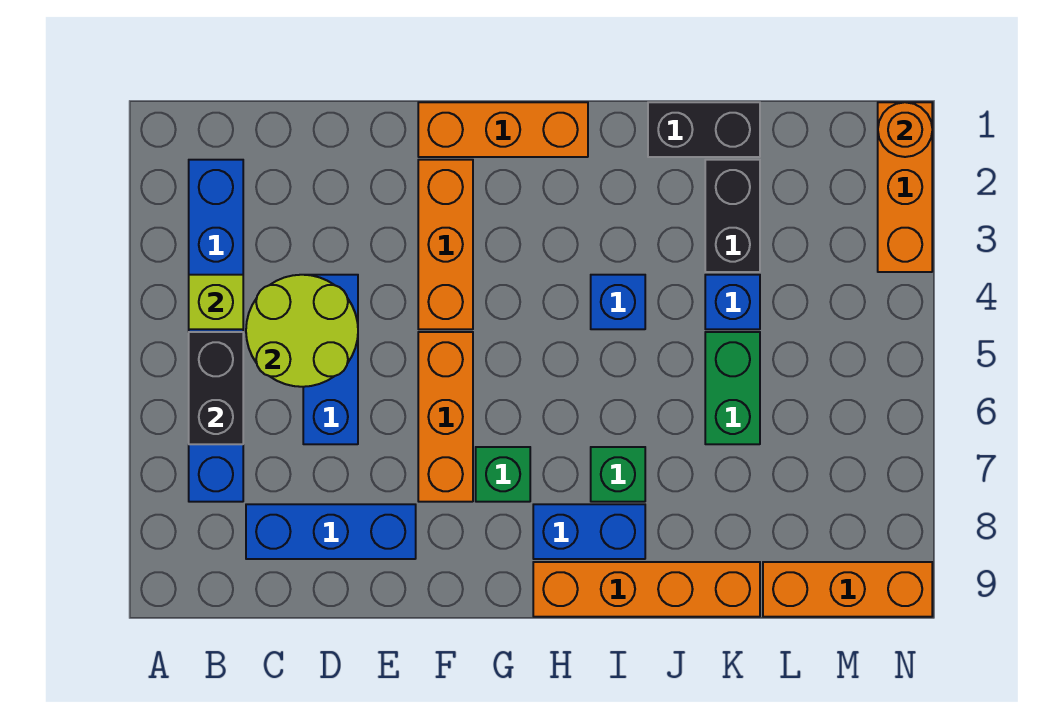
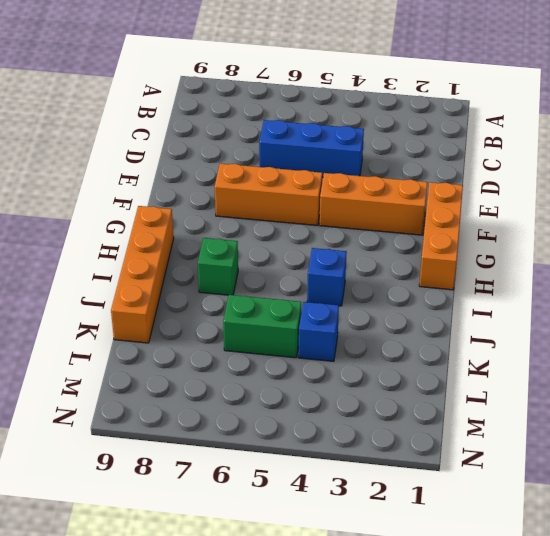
none -> blue brick B2:B7 level 1
none -> blue brick C8:E8 level 1
none -> green brick G7 level 1

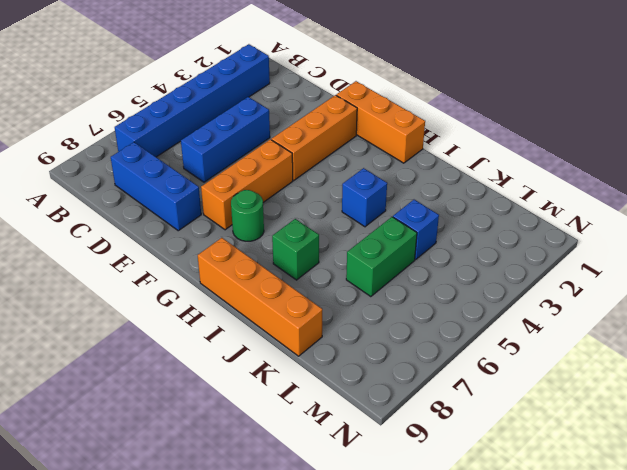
green round brick G7 level 1 -> green brick G7 level 1
none -> blue brick H8:I8 level 1
none -> black brick J1:K1 level 1
none -> black brick K2:K3 level 1

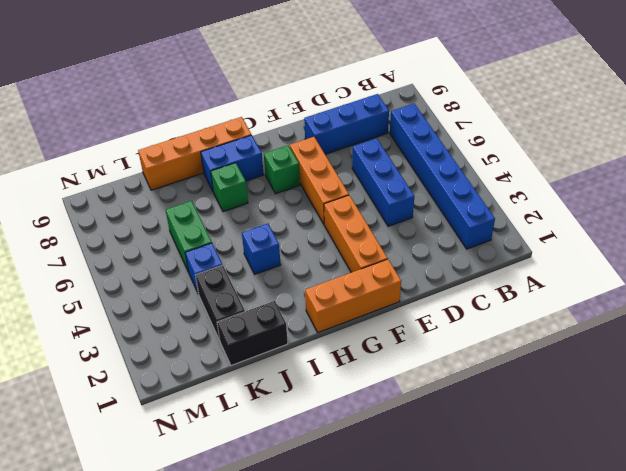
none -> orange brick L9:N9 level 1
none -> orange brick N1:N3 level 1
none -> lime brick B4 level 2

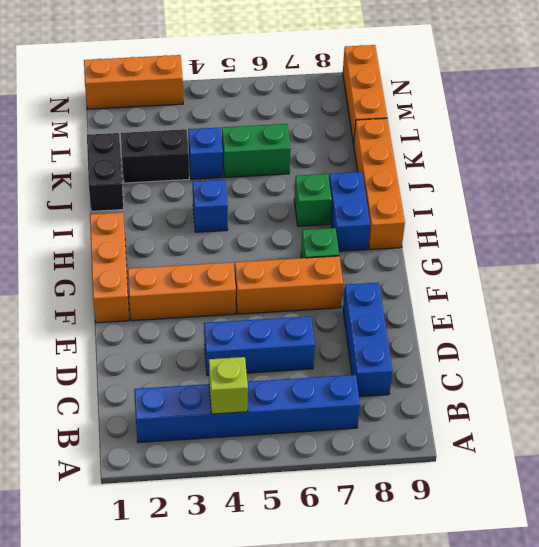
none -> black brick B5:B6 level 2
none -> lime round brick C4:D5 level 2
none -> orange round brick N1 level 2

